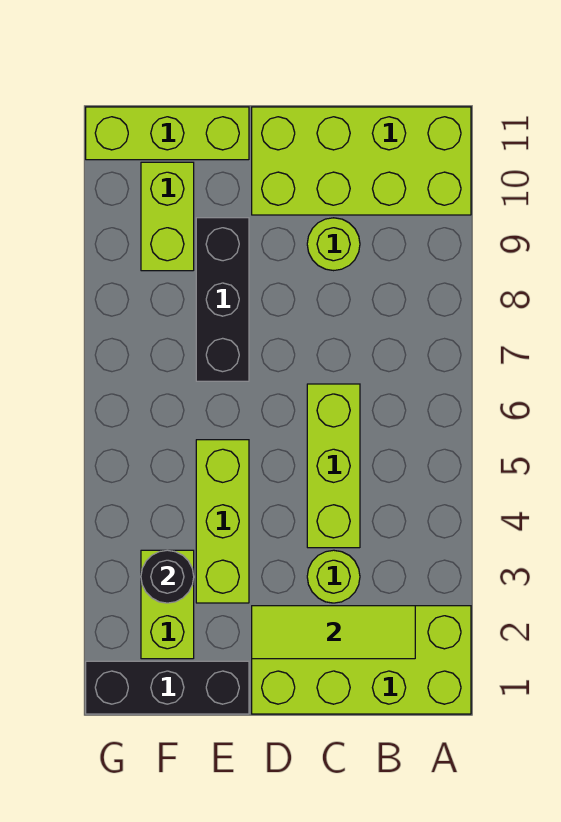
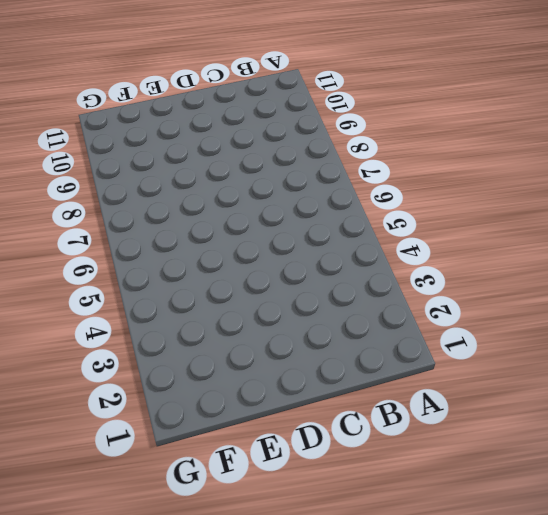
none -> lime brick A1:D2 level 1
none -> lime brick A10:D11 level 1
none -> lime round brick C3 level 1

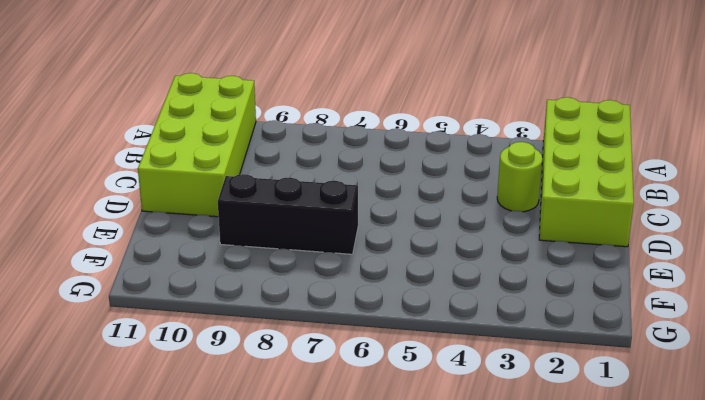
none -> lime brick C4:C6 level 1
none -> lime round brick C9 level 1
none -> black brick E1:G1 level 1

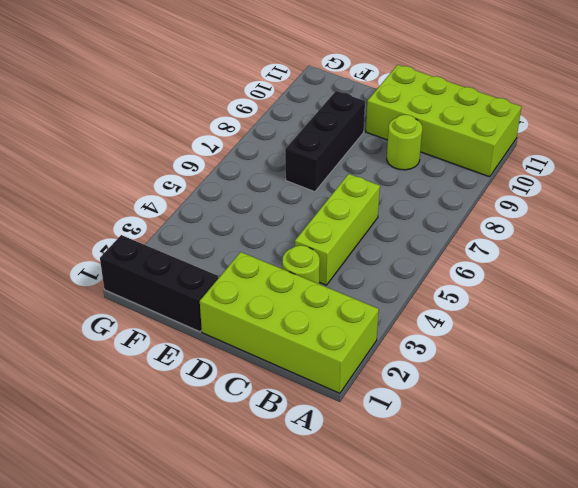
none -> lime brick E3:E5 level 1
none -> lime brick E11:G11 level 1
none -> lime brick F2:F3 level 1

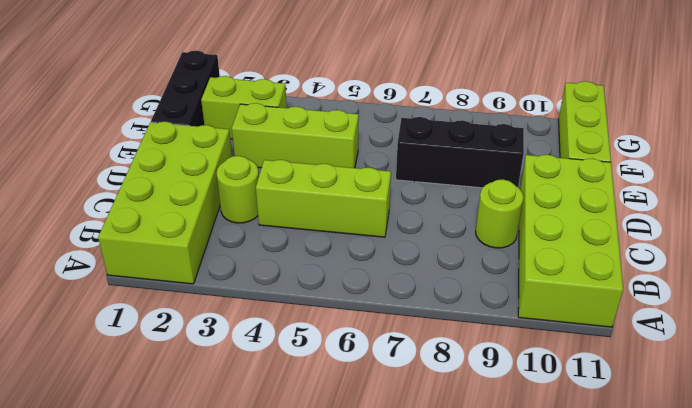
none -> lime brick F9:F10 level 1
none -> lime tile B2:D2 level 2
none -> black round brick F3 level 2

